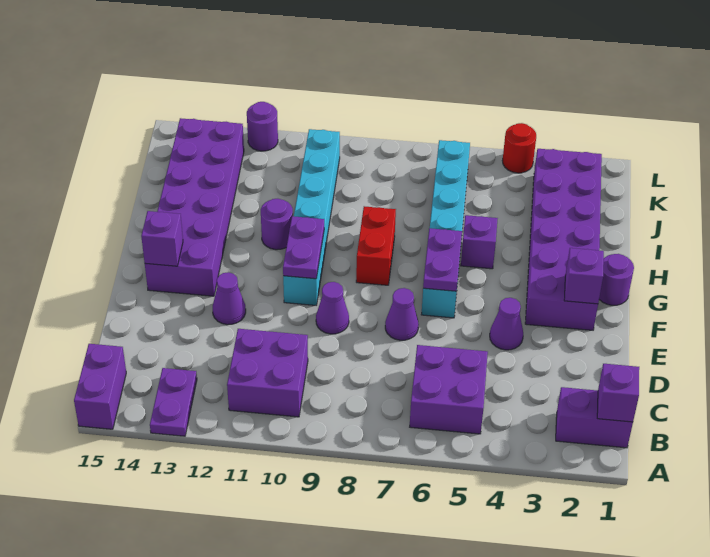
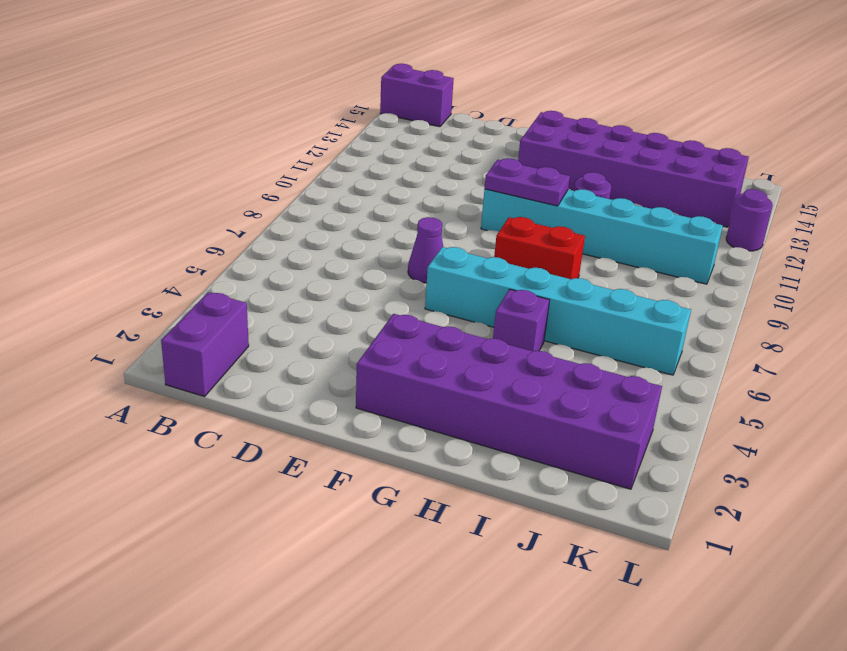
none -> purple plate A13:B13 level 1
none -> purple brick B5:C6 level 1
none -> purple brick B10:C11 level 1

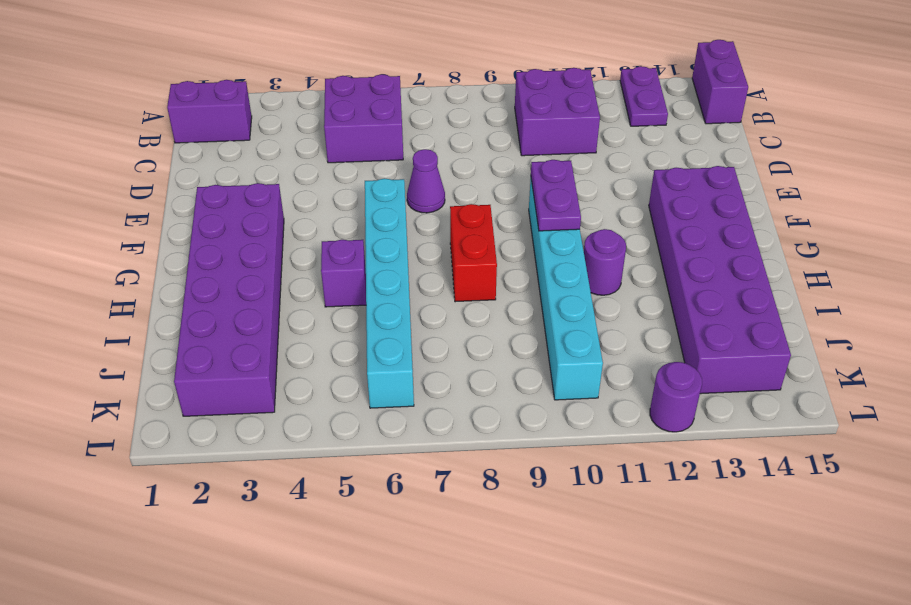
none -> purple cone E4 level 1
none -> purple cone E9 level 1
none -> purple cone E12 level 1

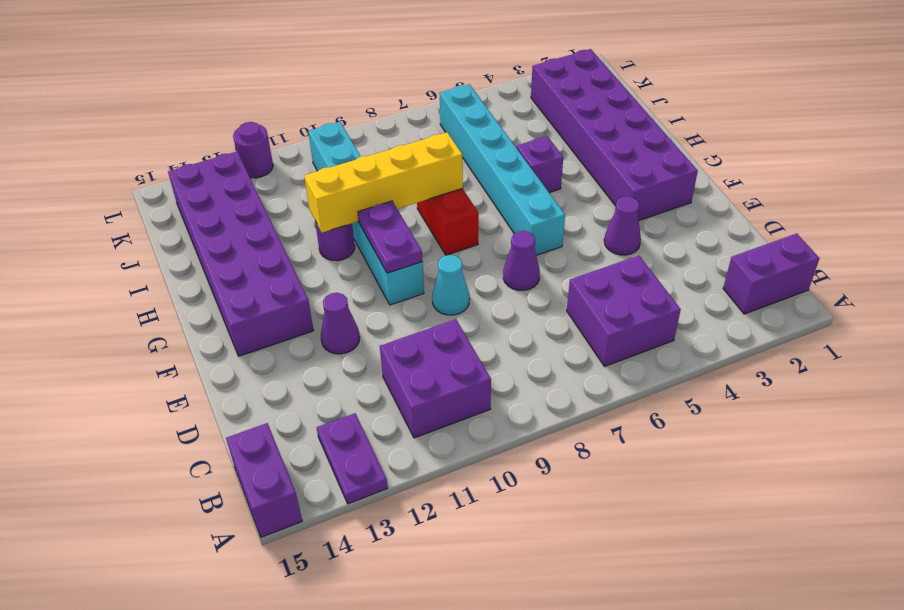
cyan cone E9 level 1 -> purple cone E9 level 1
yellow brick H8:H11 level 2 -> none
none -> purple round brick G1 level 1
none -> red round brick L4 level 1
none -> purple brick B1 level 2

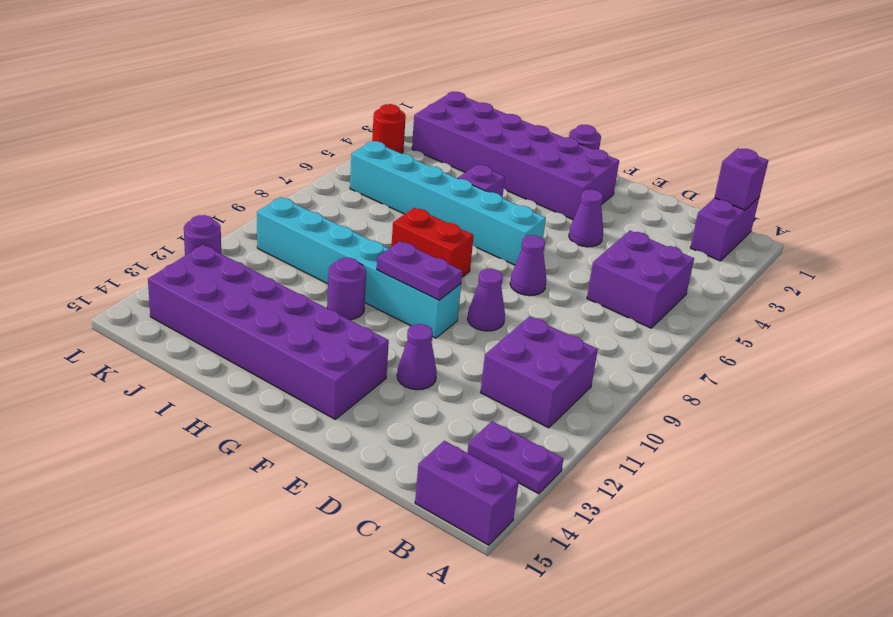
none -> purple brick F2 level 2
none -> purple plate F6:G6 level 2
none -> purple brick F14 level 2

